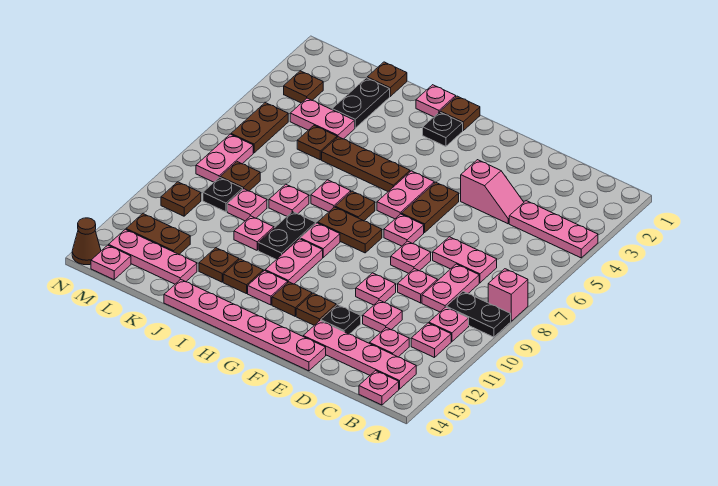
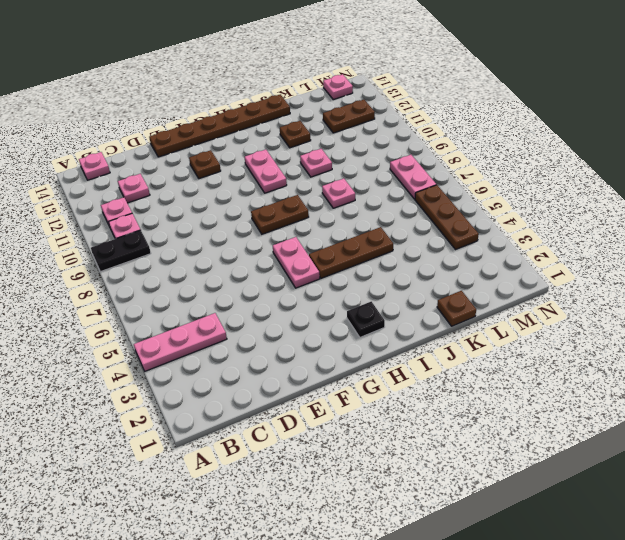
brown plate E14:J14 level 1 -> pink plate E14:J14 level 1
brown plate M4:M6 level 1 -> brown plate M5:M6 level 1
none -> pink brick A8 level 1
none -> pink plate B13:E13 level 1
none -> pink plate C7:D7 level 1
none -> pink plate C8:C9 level 1

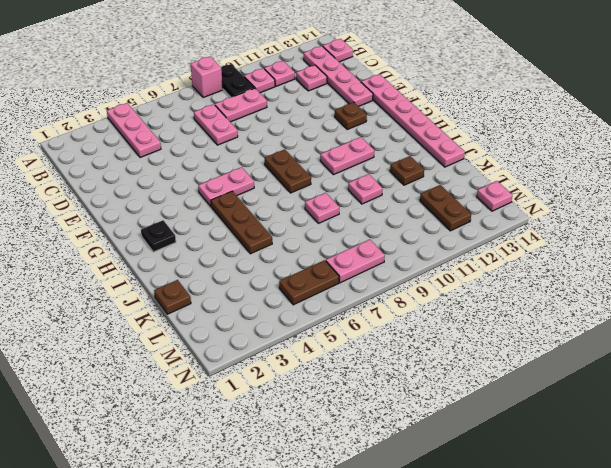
none -> pink slope D4:E4 level 1 top E
none -> pink plate D9 level 1
none -> pink plate D11 level 1
none -> pink plate E8 level 1

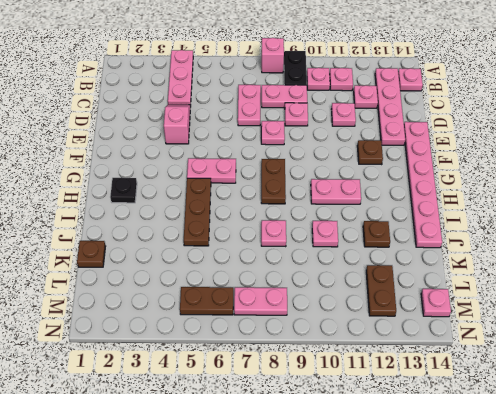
none -> pink plate E10 level 1
none -> black plate E12 level 1
none -> brown plate F5:F6 level 1
none -> pink plate F7 level 1

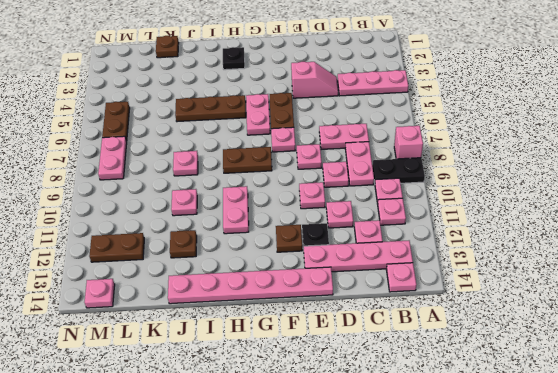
none -> brown plate G12 level 1
none -> brown plate H1 level 1
none -> brown plate H7 level 1
none -> pink plate H9 level 1

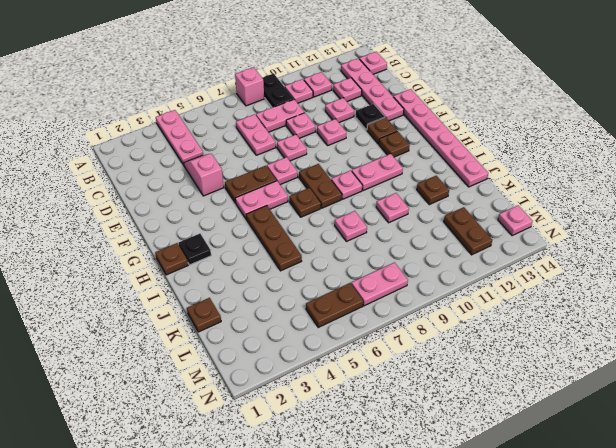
none -> pink plate H12 level 1
none -> pink plate I1 level 1
none -> pink plate I7 level 1
none -> black plate I9:I10 level 1

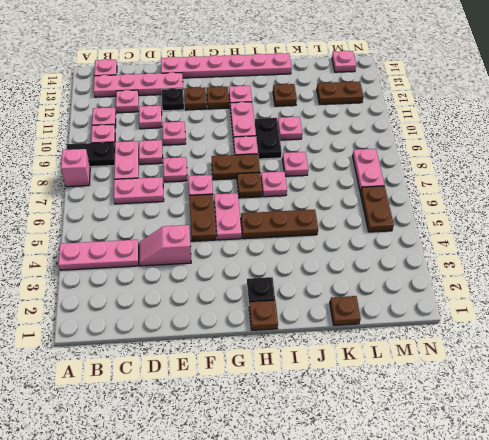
none -> pink plate I1 level 1
none -> brown plate I12 level 1
none -> black plate K2:K3 level 1
none -> pink plate K4:L4 level 1

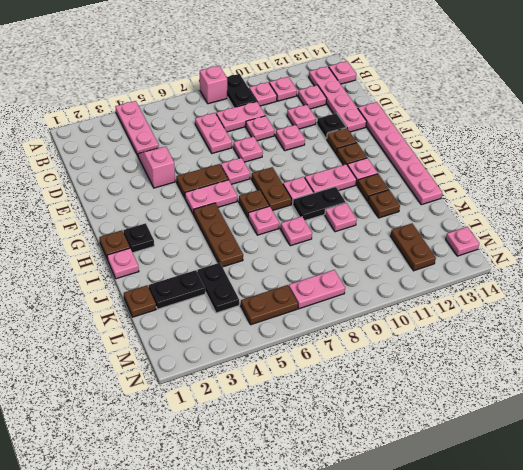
black plate K4:L4 level 1 -> pink plate K4:L4 level 1
none -> brown plate K5 level 1
none -> pink plate K9 level 1
none -> pink plate K13:M13 level 1
none -> brown plate L8 level 1

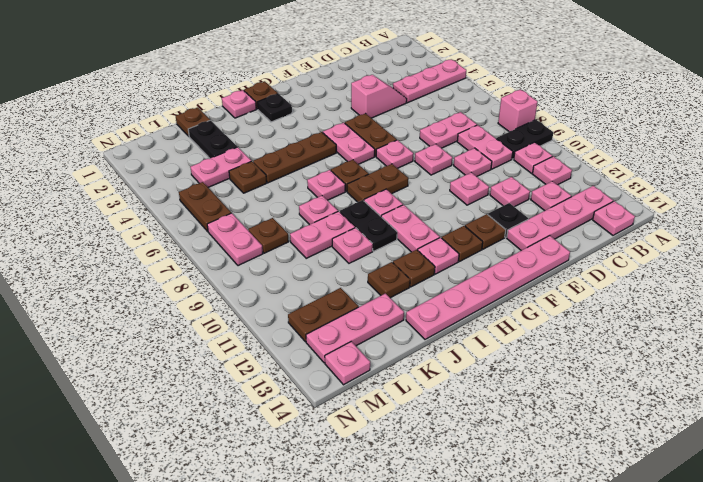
pink plate J9:K9 level 1 -> pink plate K9 level 1
none -> black plate L9 level 1
none -> brown plate M3 level 1
none -> brown plate M10 level 1
none -> brown cone N14 level 1

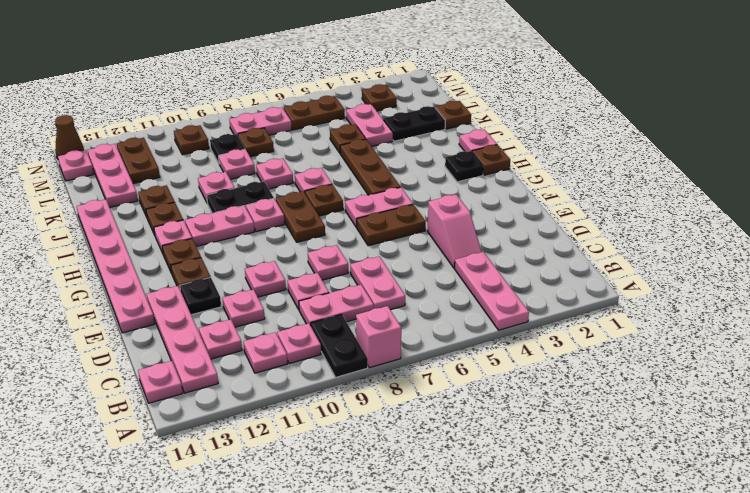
none -> pink plate F7 level 1

